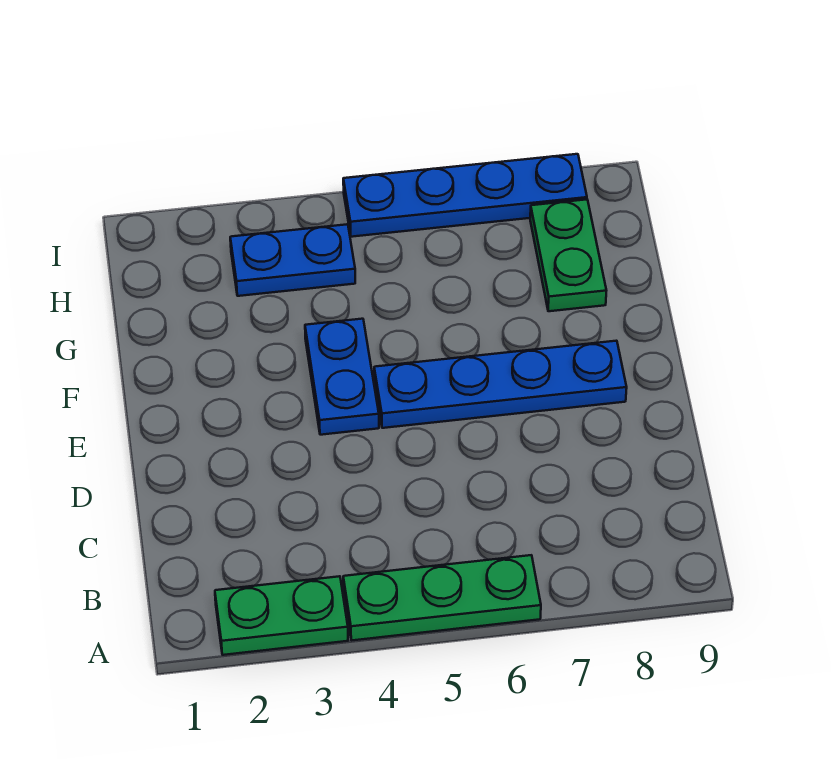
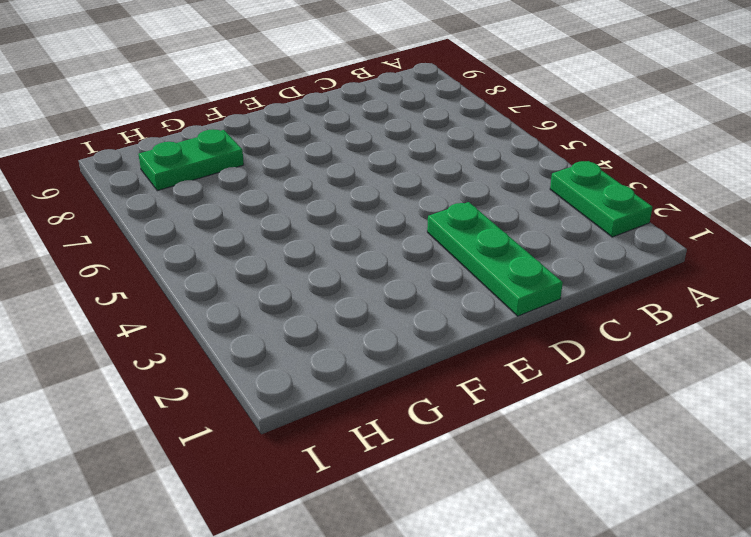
green plate D1:D3 level 1 -> green plate A4:A6 level 1
none -> blue plate E4:F4 level 1
none -> blue plate E5:E8 level 1

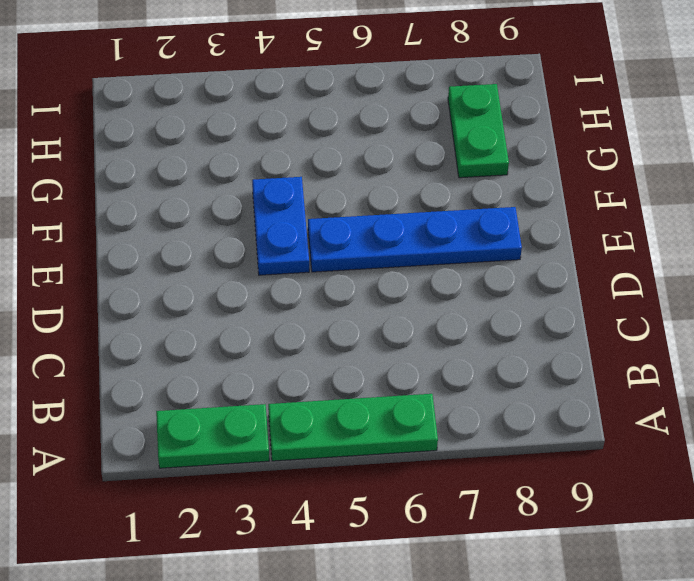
none -> blue plate H3:H4 level 1
none -> blue plate I5:I8 level 1

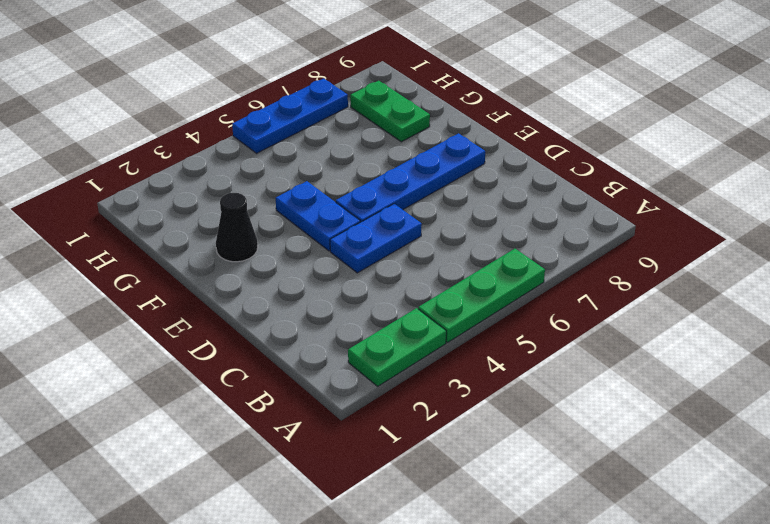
blue plate D4:D5 level 1 -> blue plate H3:H4 level 1
black cone F2 level 1 -> none
blue plate I5:I7 level 1 -> blue plate I5:I8 level 1

